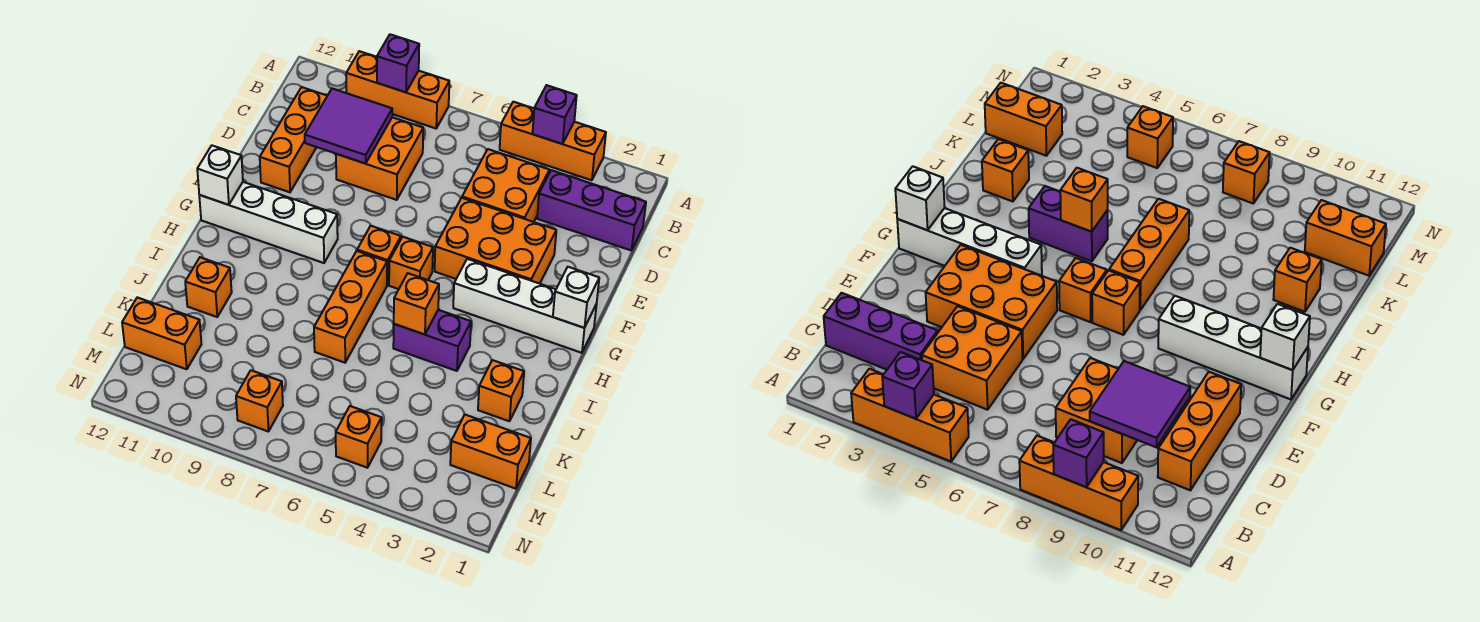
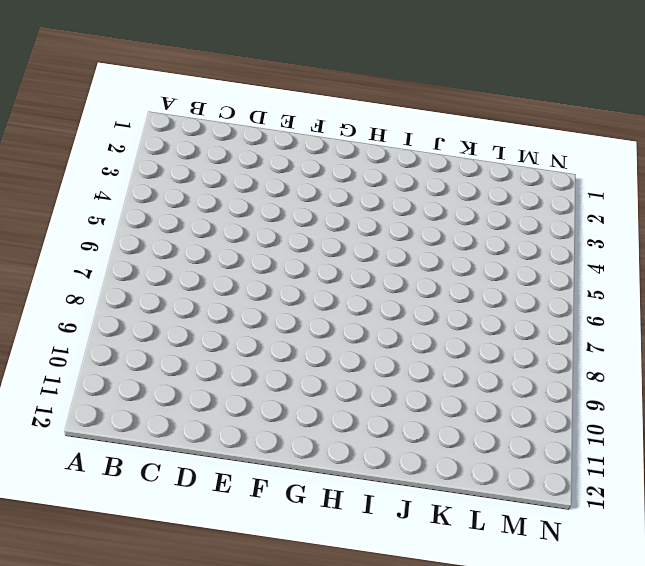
none -> orange brick A3:A5 level 1
none -> orange brick A8:A10 level 1
none -> purple brick C1:C3 level 1

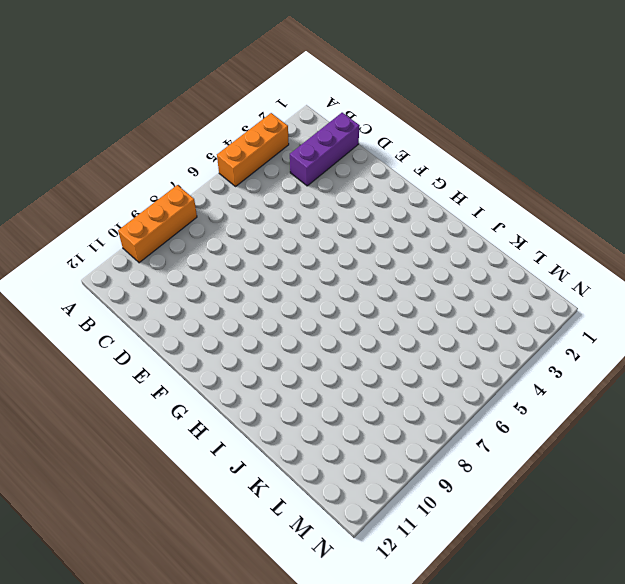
none -> orange brick C4:D5 level 1
none -> orange brick C8:D9 level 1
none -> orange brick C11:E11 level 1

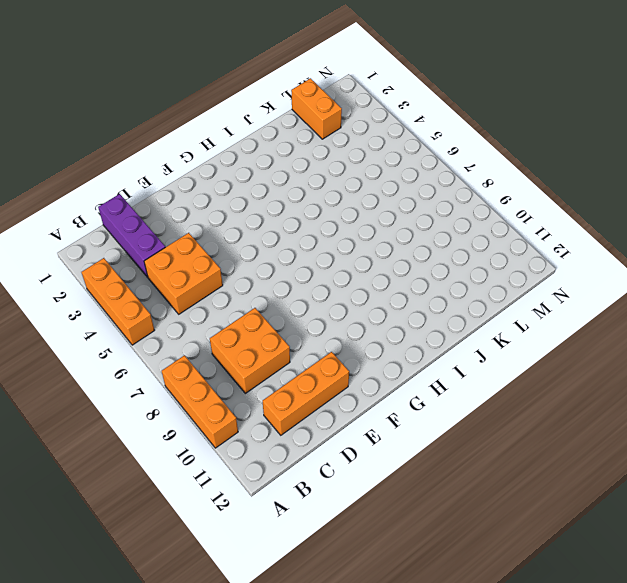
none -> orange brick E3:F5 level 1
none -> white brick G1:G4 level 1
none -> orange brick G6 level 1

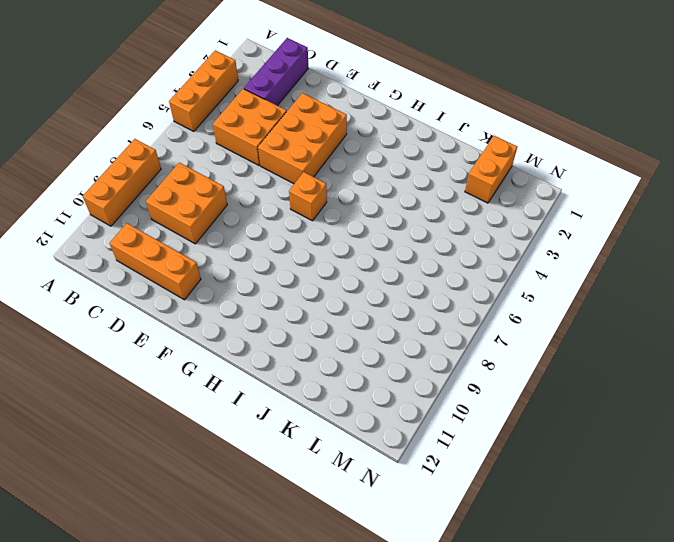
none -> white brick G1:G4 level 1
none -> orange brick G7 level 1
none -> white brick G9:G12 level 1

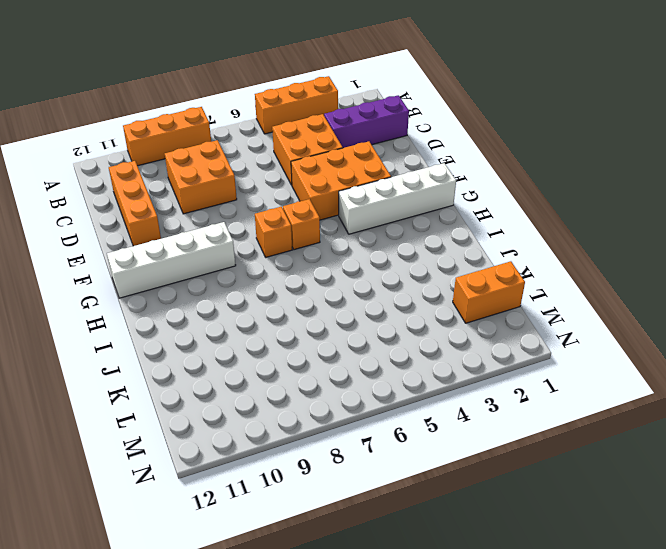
none -> orange brick H7:J7 level 1
none -> purple brick I4:I5 level 1
none -> orange brick J2 level 1

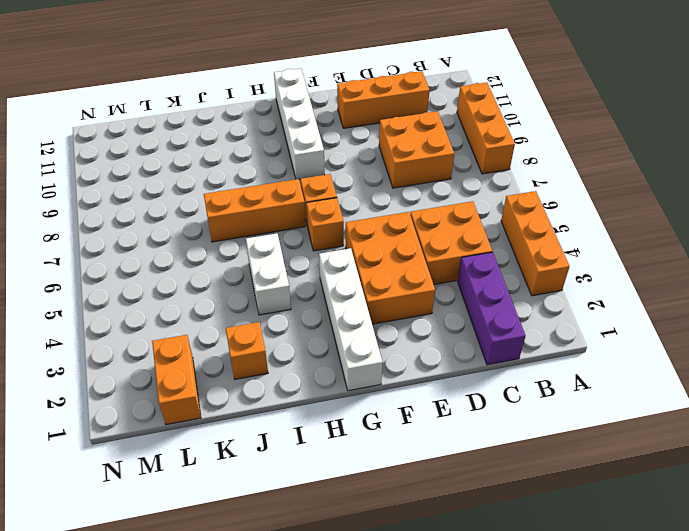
white brick I4:I5 level 1 -> purple brick I4:I5 level 1
none -> orange brick J11 level 1
none -> orange brick L11:L12 level 1
none -> orange brick M5 level 1

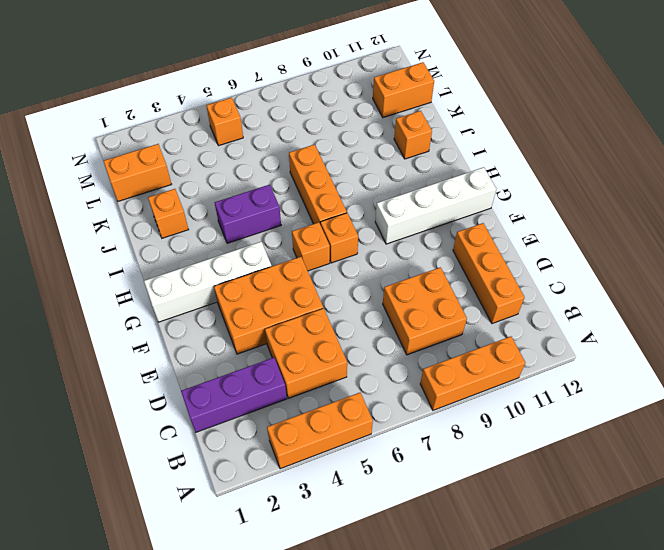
none -> orange brick M8 level 1
none -> purple brick A4 level 2
none -> purple brick A9 level 2

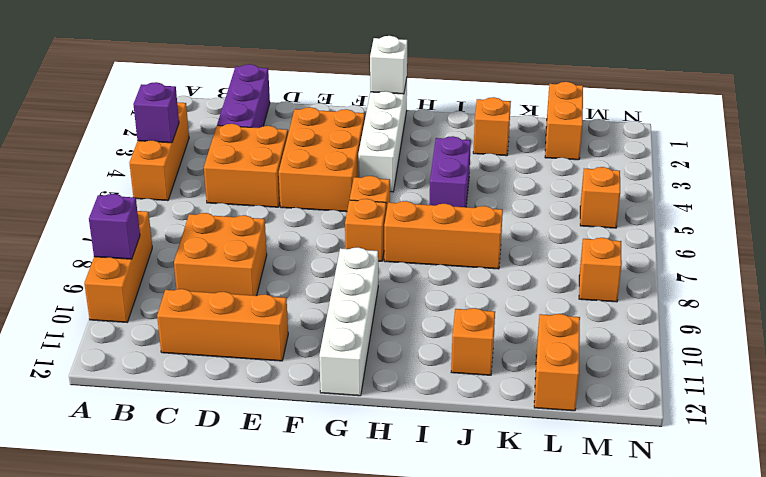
none -> purple tile C9:D10 level 2
none -> white brick G12 level 2
none -> orange brick I5 level 2

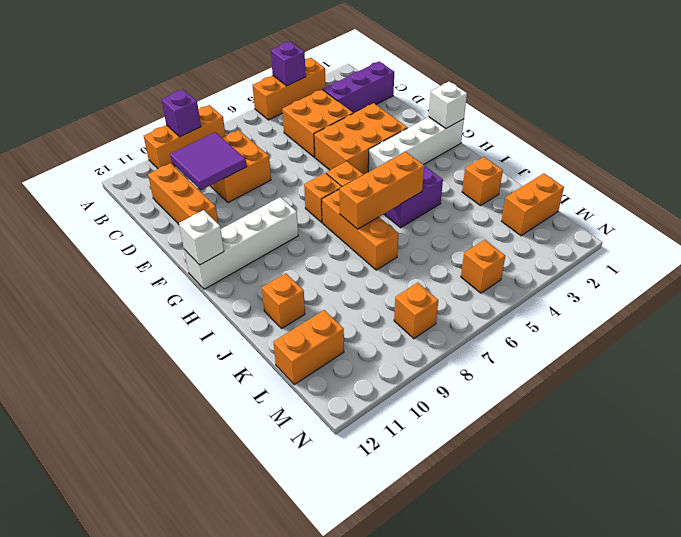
orange brick I5:I7 level 2 -> orange brick I5 level 2

